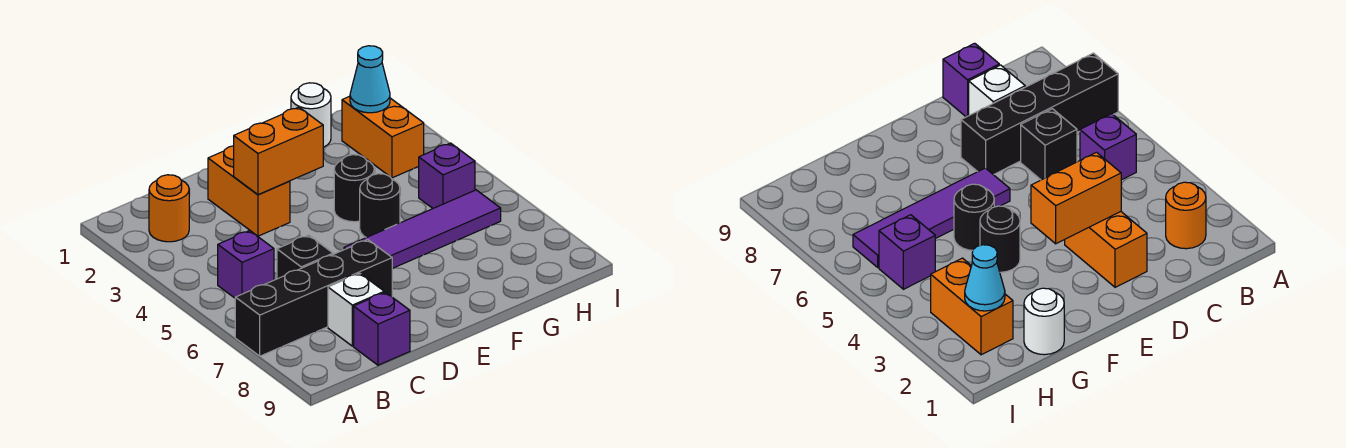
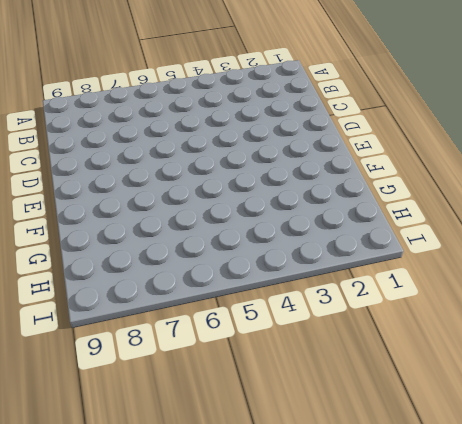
none -> black brick A7:D7 level 1
none -> orange round brick B2 level 1
none -> purple brick B5 level 1

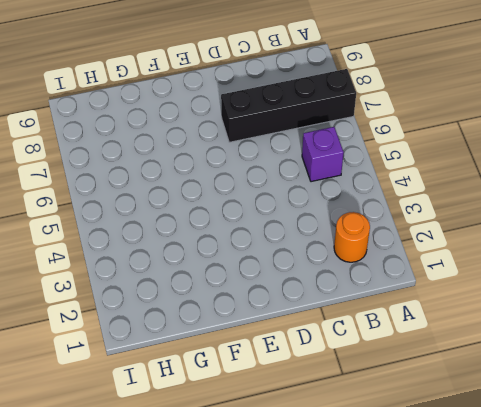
none -> black brick C6 level 1
none -> white brick C8 level 1
none -> purple brick C9 level 1

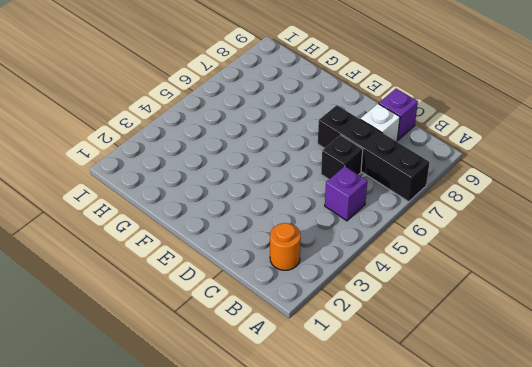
none -> orange brick D2:D3 level 1
none -> purple tile E6:H6 level 1
none -> black round brick F4 level 1

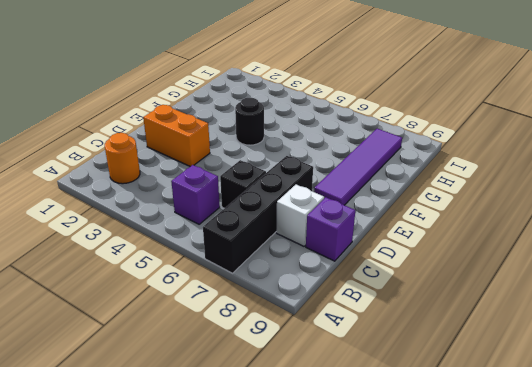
purple tile E8:H8 level 1 -> purple tile E6:H6 level 1
none -> black round brick F5 level 1
none -> white round brick G1 level 1
none -> orange brick H2:H3 level 1

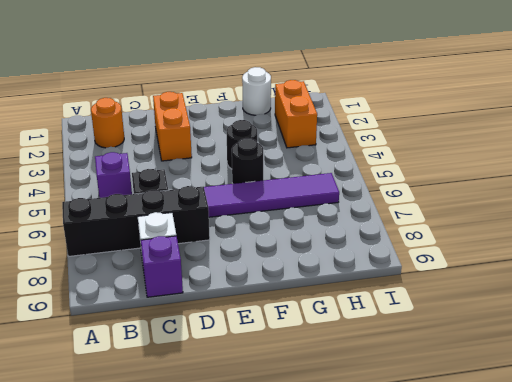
none -> purple brick H5 level 1
none -> orange brick D3:E3 level 2
none -> cyan cone H2 level 2

